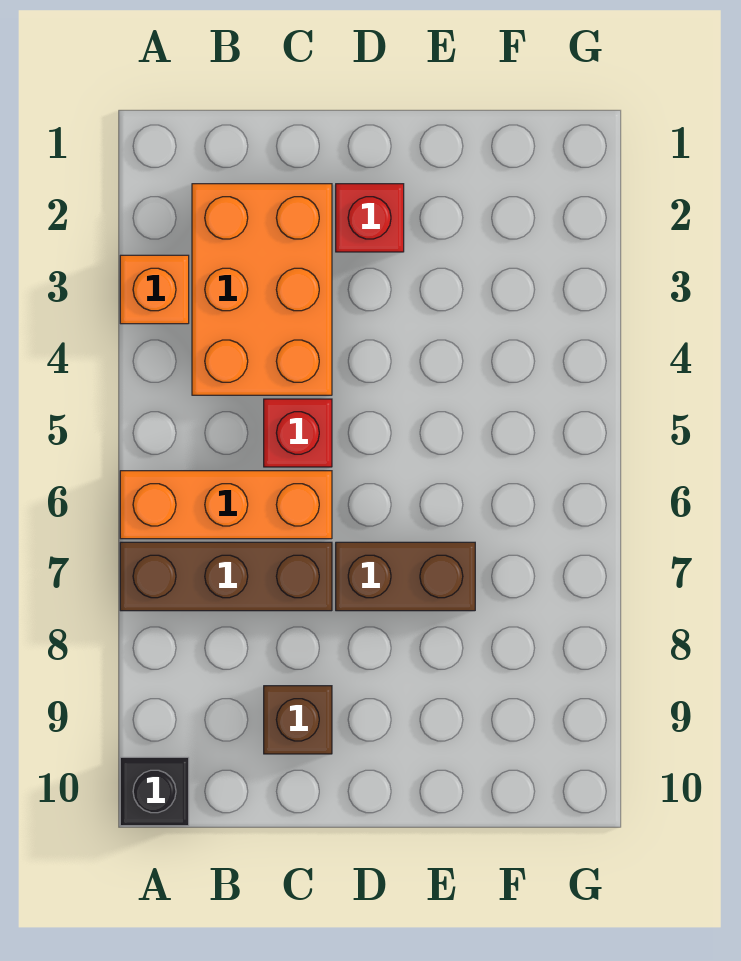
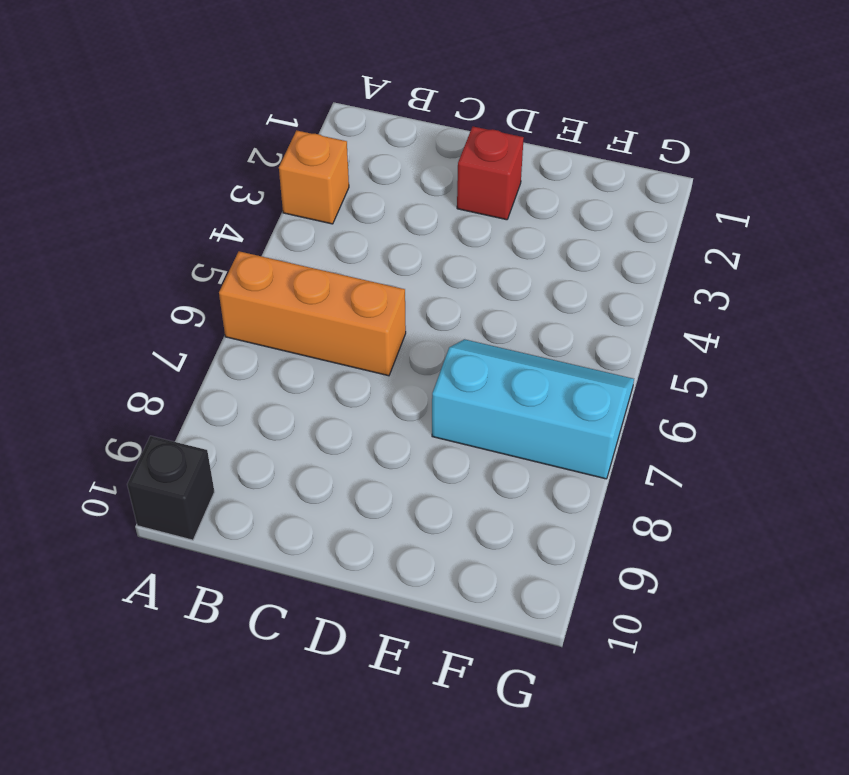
cyan slope E6:G7 level 1 top 7 -> brown brick D7:E7 level 1
none -> brown brick A7:C7 level 1
none -> orange brick B2:C4 level 1

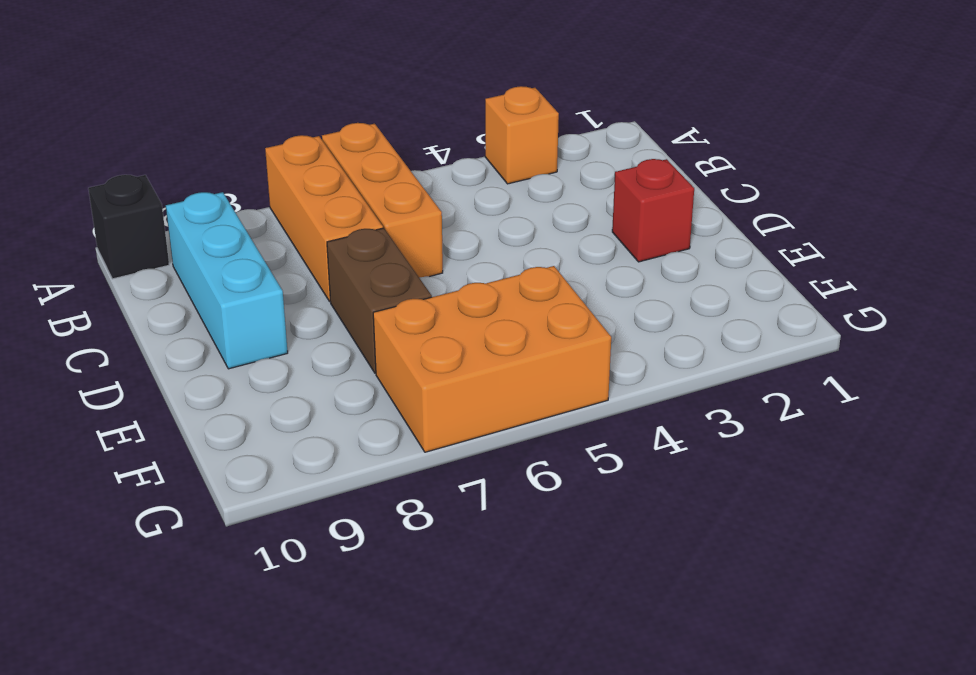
orange brick A7:C7 level 1 -> brown brick A7:C7 level 1
cyan brick B9:D9 level 1 -> brown brick C9 level 1
orange brick F5:G7 level 1 -> orange brick B2:C4 level 1
none -> red brick C5 level 1

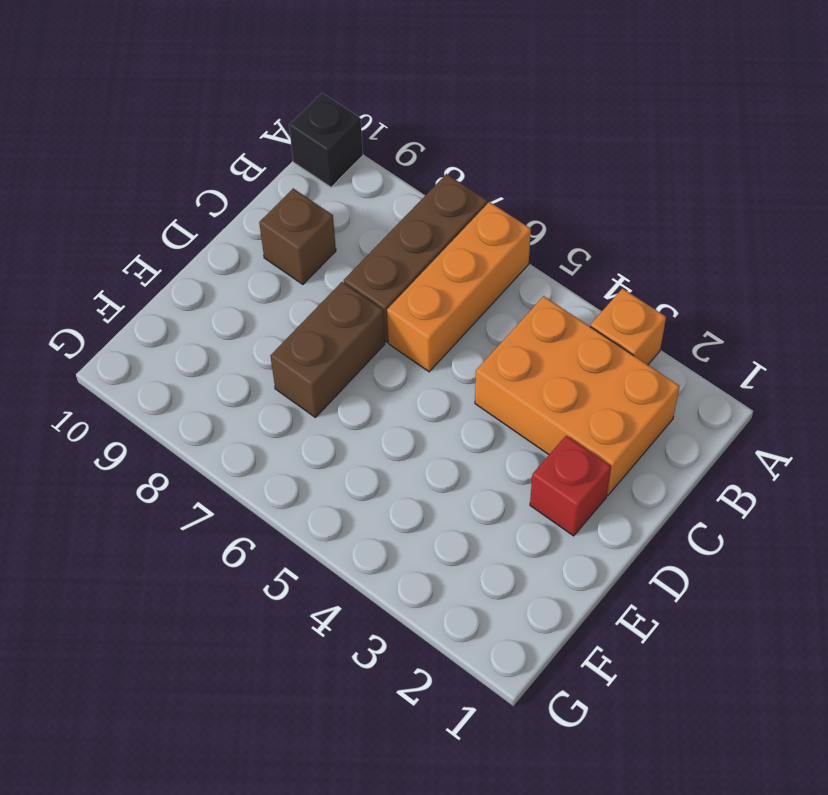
none -> red brick C5 level 1

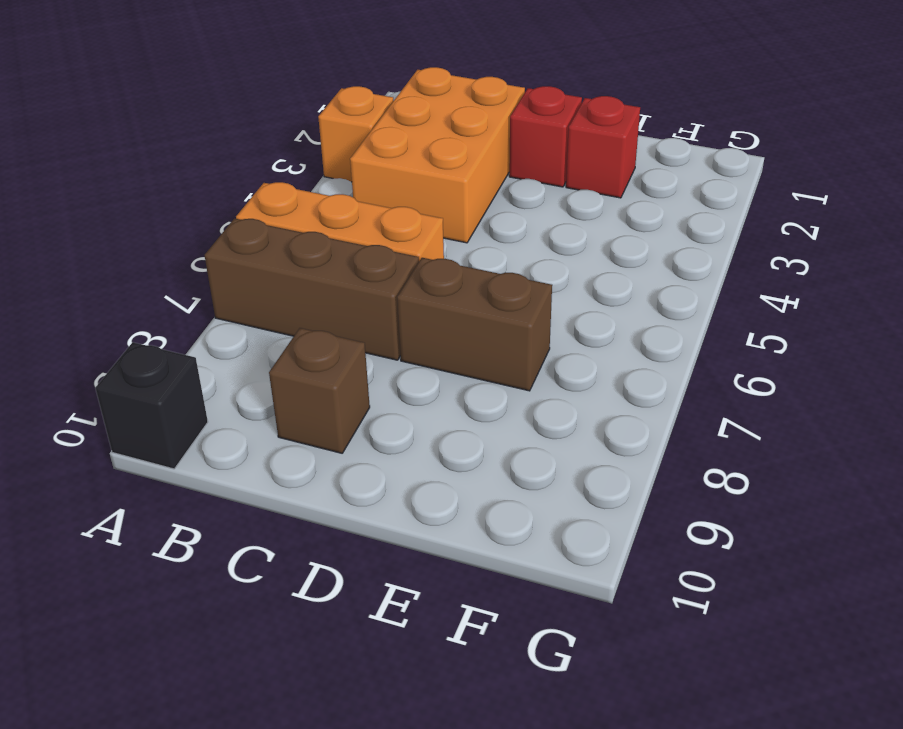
red brick E2 level 1 -> red brick C5 level 1

